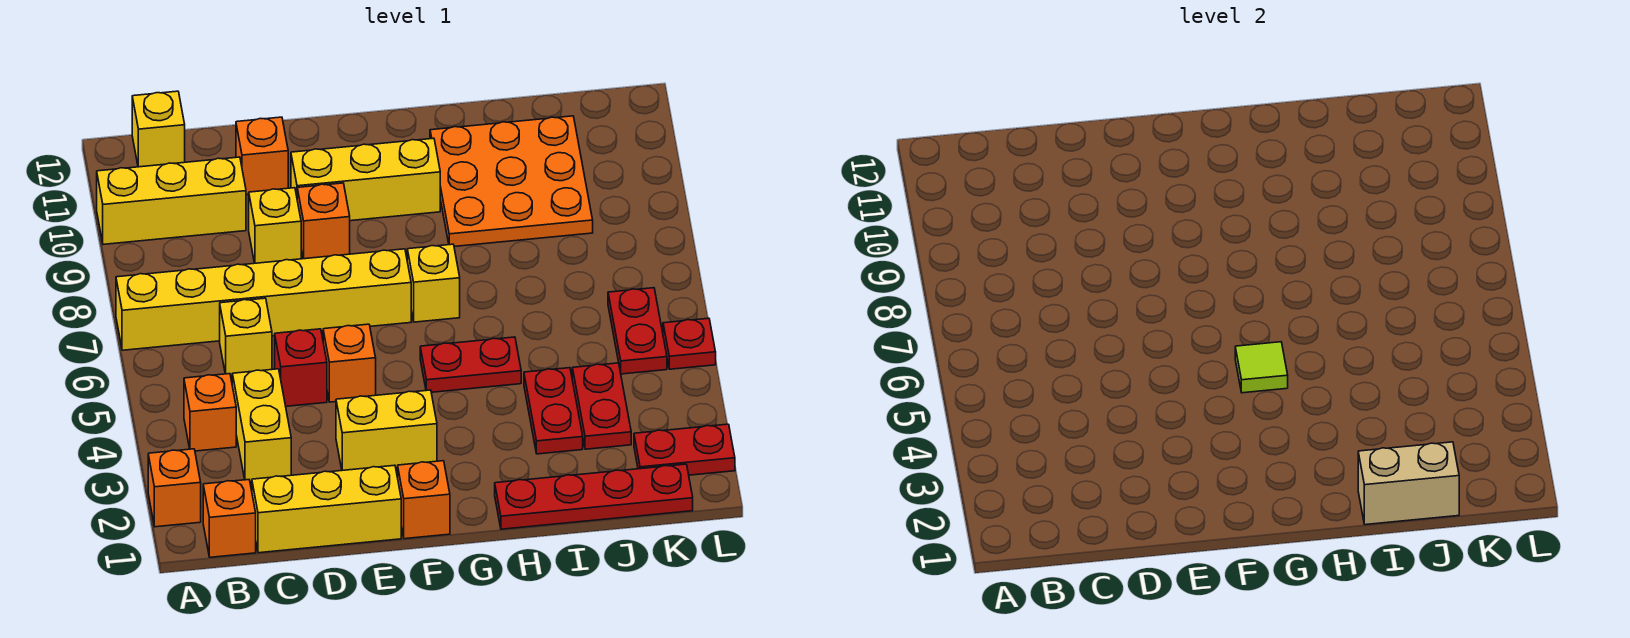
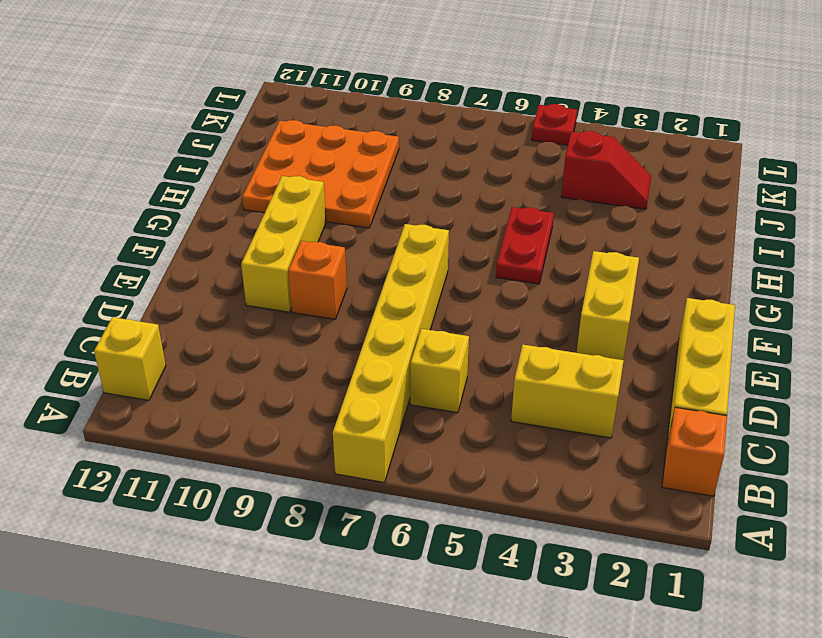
red slope J3:J4 level 1 top 4 -> red plate J3:J4 level 1
none -> orange brick A2 level 1
none -> yellow brick A10:C10 level 1
none -> orange brick B4 level 1

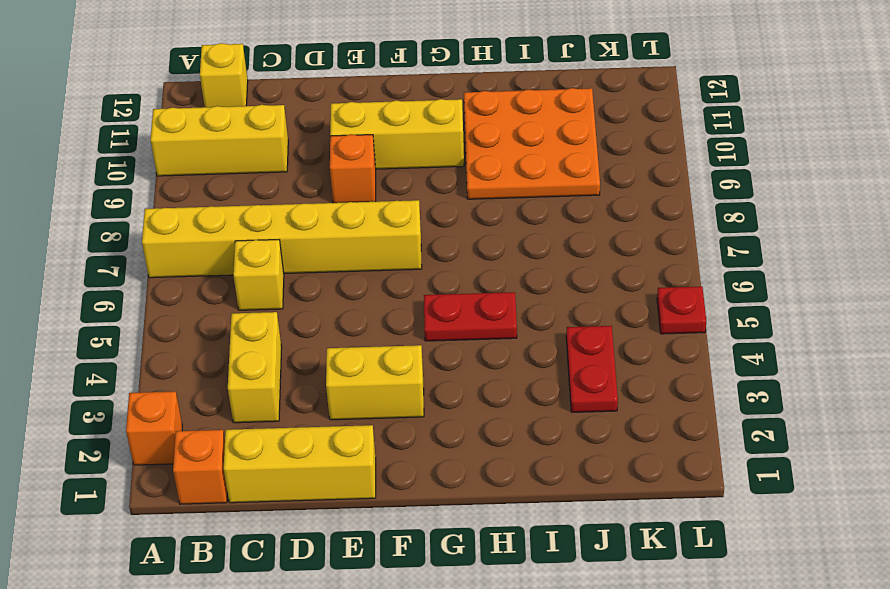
none -> orange brick B4 level 1
none -> red brick D5 level 1
none -> yellow brick D9 level 1

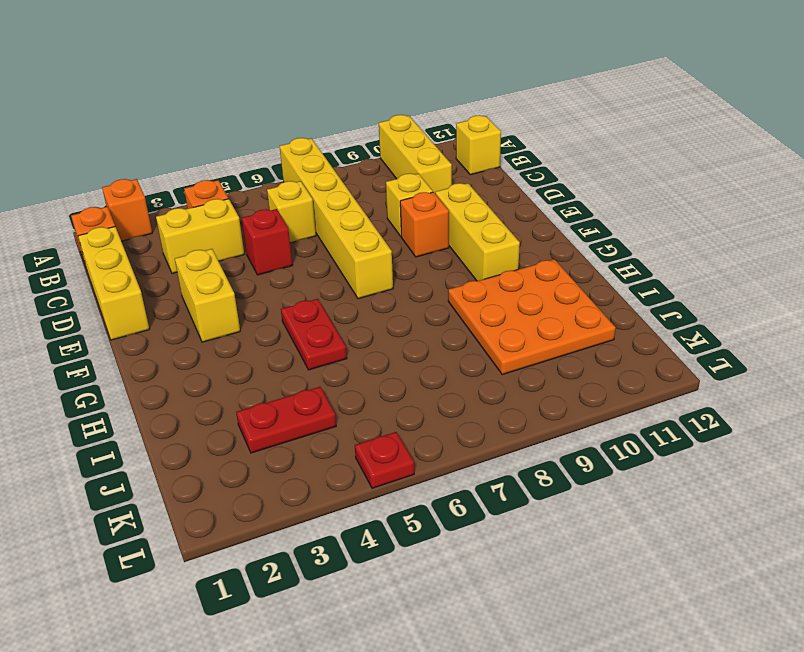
none -> orange brick D11 level 1
none -> orange brick E5 level 1
none -> orange brick F1 level 1

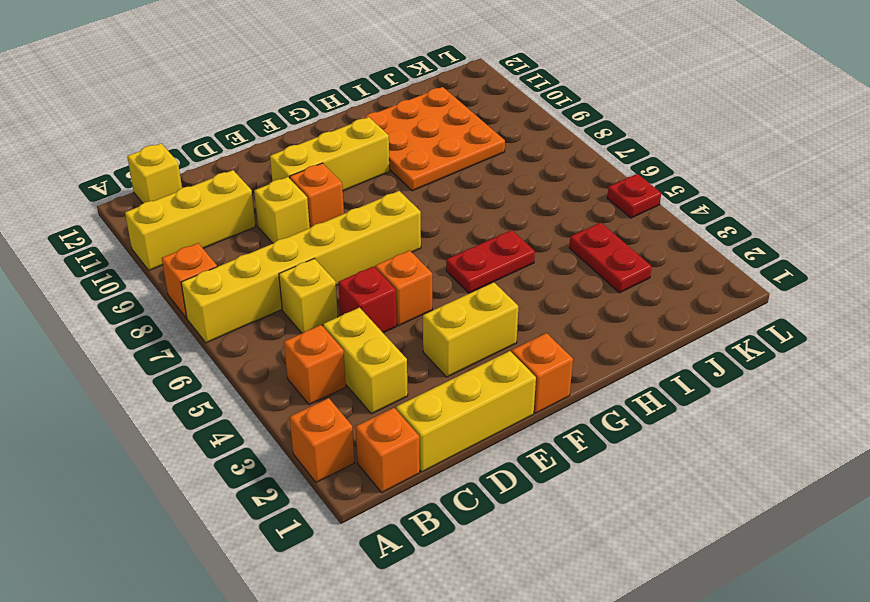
orange brick A8 level 1 -> orange brick D11 level 1
none -> yellow brick G7 level 1
none -> red plate H1:K1 level 1
none -> red plate I3:I4 level 1

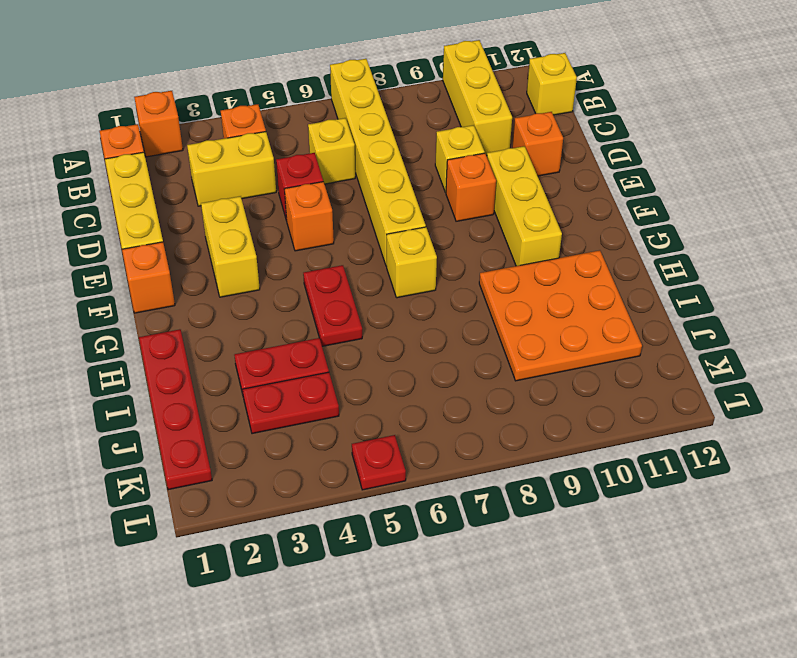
none -> red plate K2:L2 level 1
none -> red plate K5:K6 level 1
none -> lime tile G5 level 2

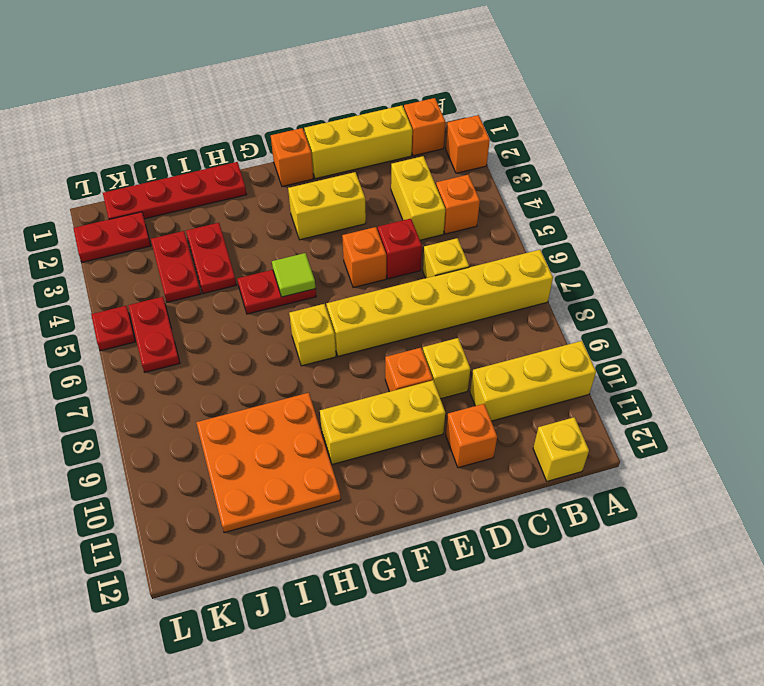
none -> tan brick I1:J1 level 2

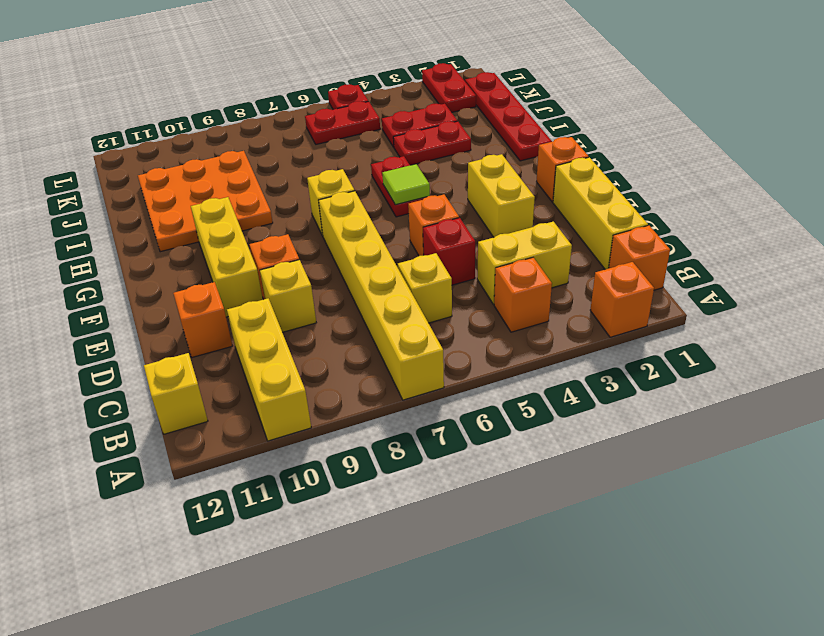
none -> tan brick I1:J1 level 2

